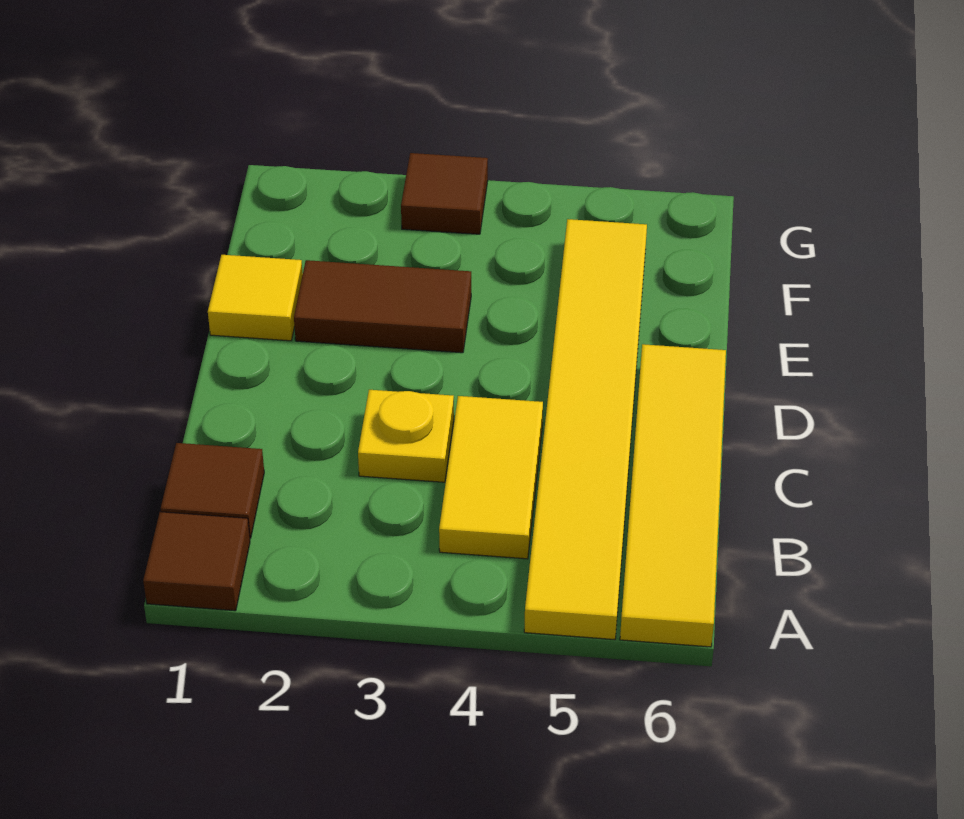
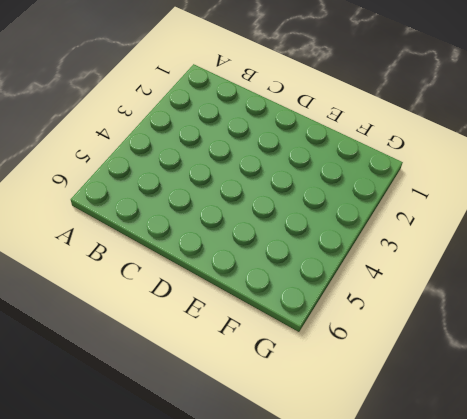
none -> brown tile A1 level 1
none -> yellow tile A5:F5 level 1

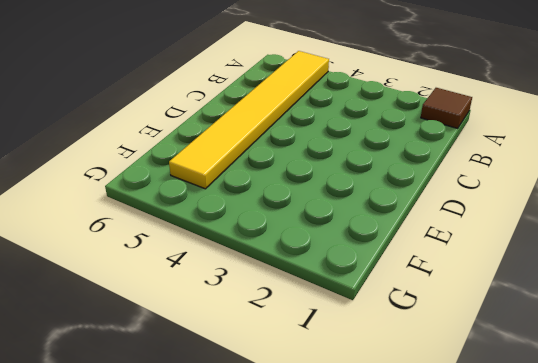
none -> yellow tile A6:D6 level 1
none -> brown tile B1 level 1

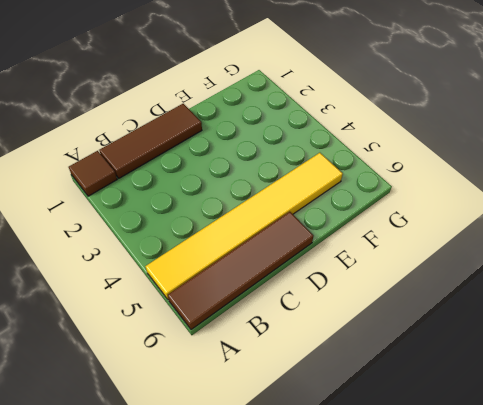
brown tile A6:D6 level 1 -> yellow tile A6:D6 level 1
brown tile B1:D1 level 1 -> brown tile B1 level 1
none -> yellow tile B4:C4 level 1
none -> yellow plate C3 level 1

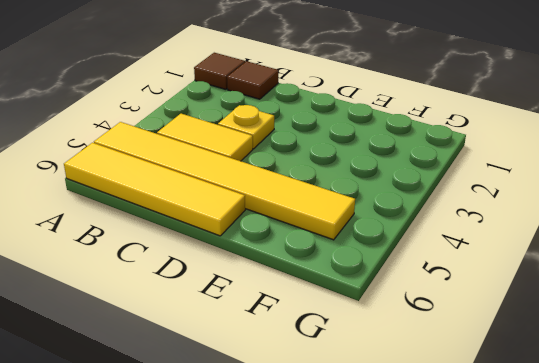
none -> yellow tile E1 level 1
none -> brown tile E2:E3 level 1

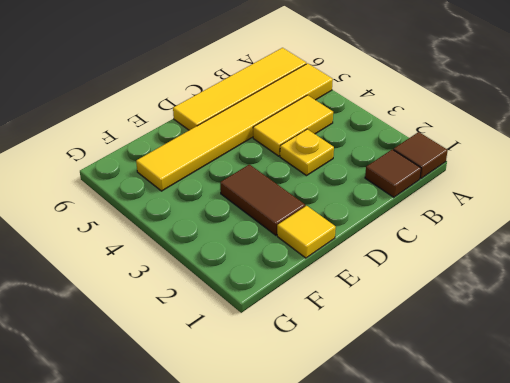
none -> brown tile G3 level 1

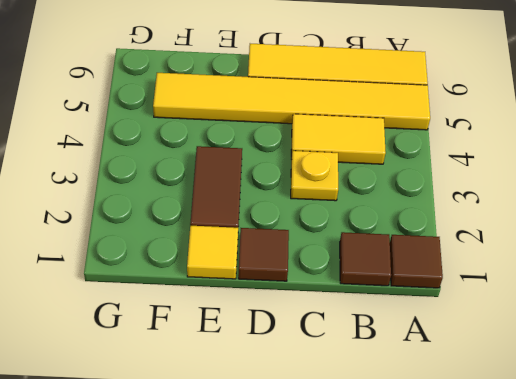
brown tile D1 level 1 -> brown tile G3 level 1

